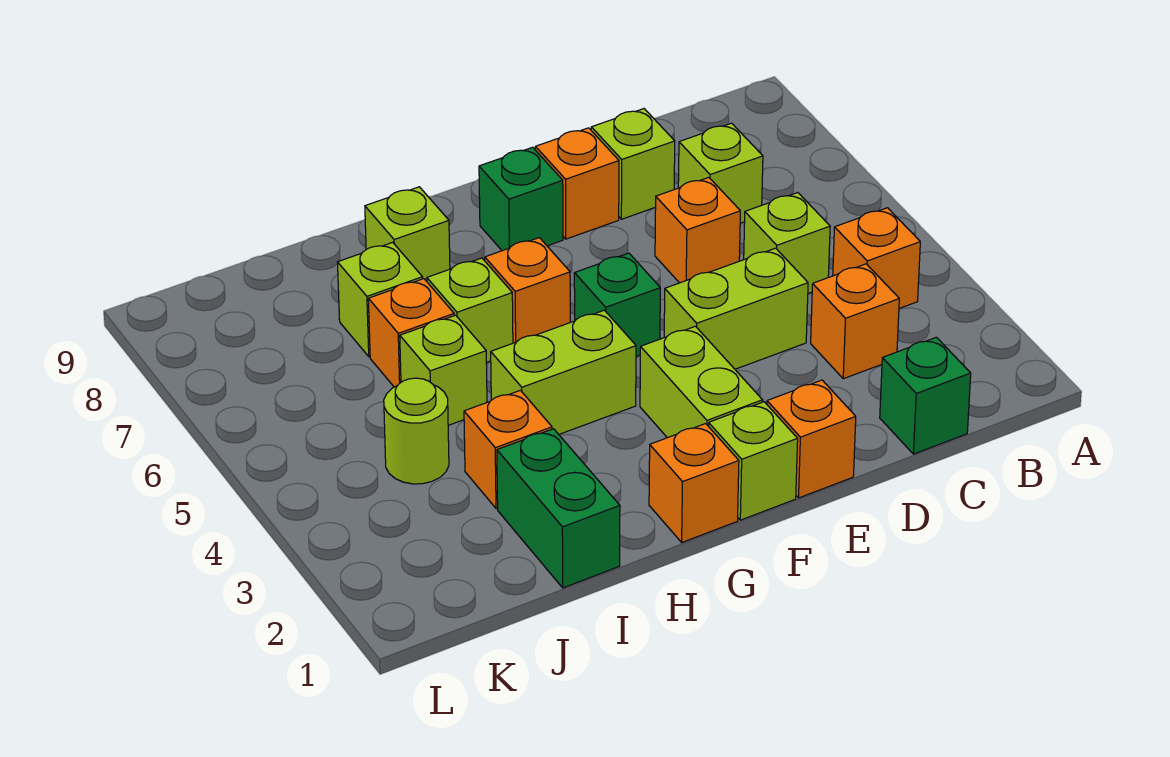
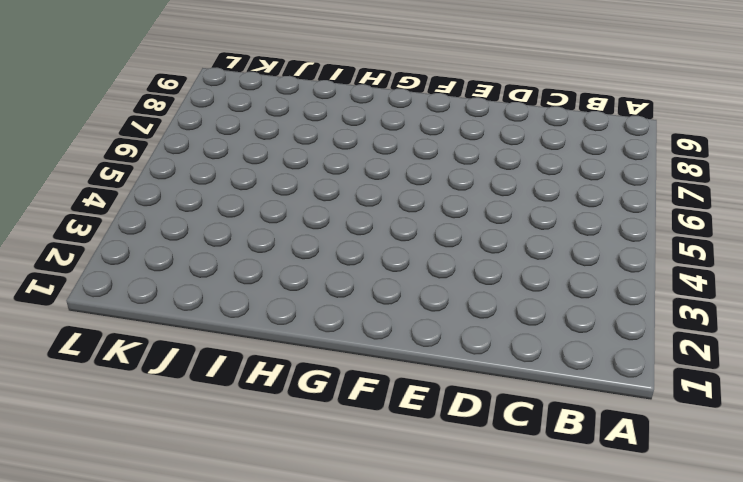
none -> orange brick B4 level 1
none -> green brick C1 level 1
none -> orange brick C3 level 1

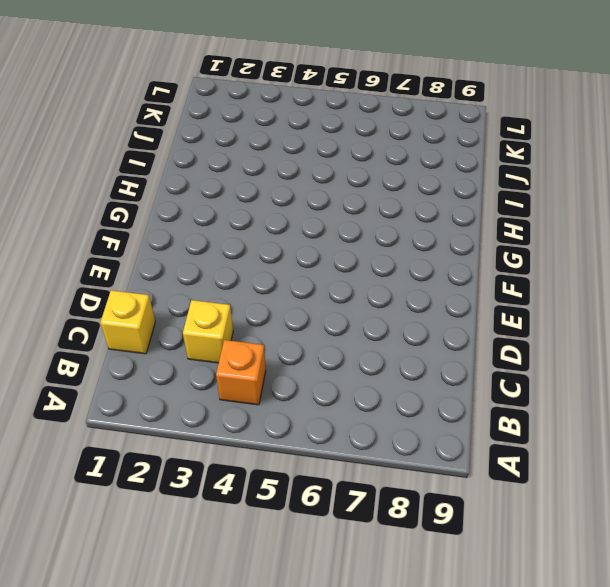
yellow brick C1 level 1 -> green brick C1 level 1
yellow brick C3 level 1 -> orange brick C3 level 1
none -> lime brick C5 level 1
none -> lime brick C7 level 1
none -> lime brick D4:E4 level 1

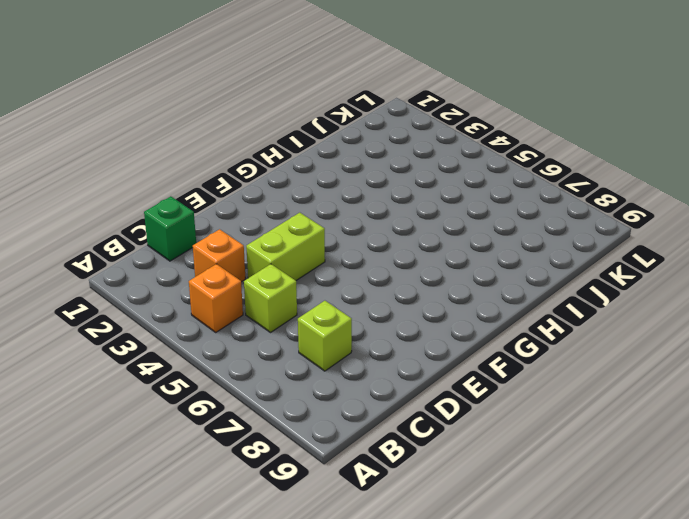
none -> orange brick D6 level 1
none -> lime brick D8 level 1
none -> orange brick E1 level 1

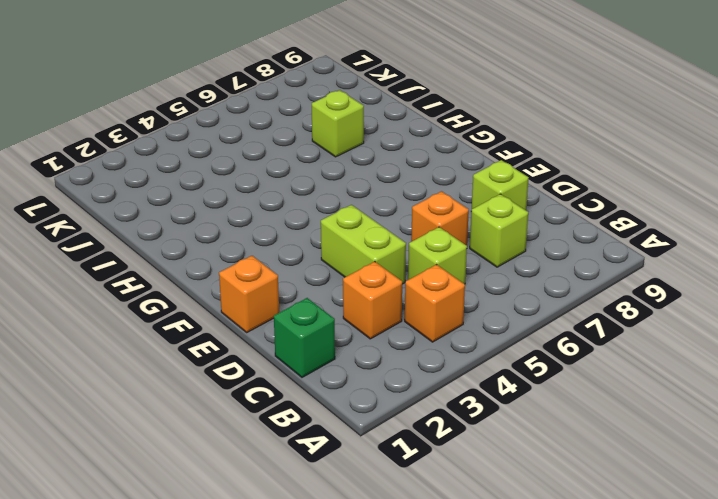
none -> orange brick E8 level 1
none -> lime brick F1 level 1
none -> lime brick F2:F3 level 1

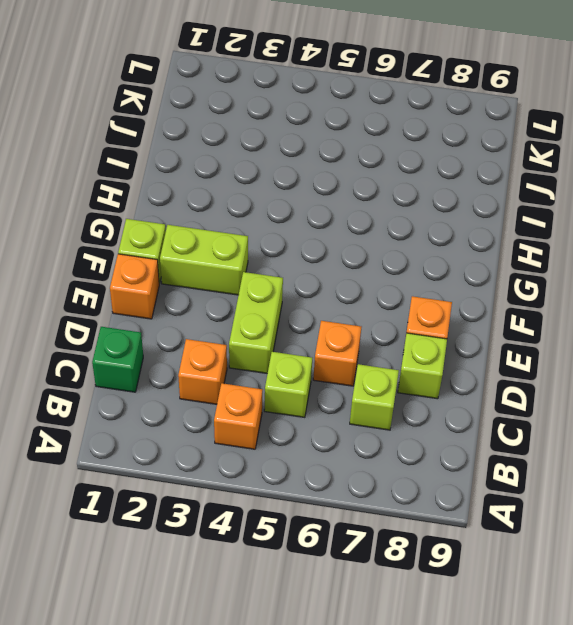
none -> green brick F5 level 1
none -> green brick F8 level 1
none -> orange brick G1 level 1

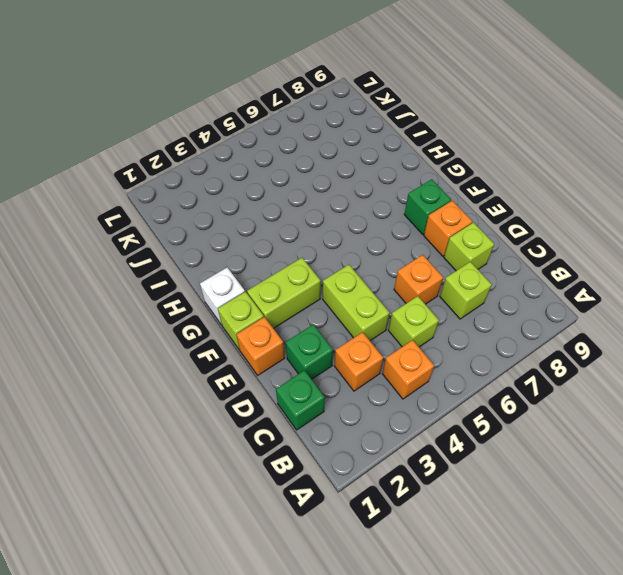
green brick D2 level 1 -> green brick F5 level 1
white brick G1 level 1 -> orange brick G1 level 1
none -> lime brick G4:H4 level 1
none -> orange brick G6 level 1
none -> lime brick H6 level 1

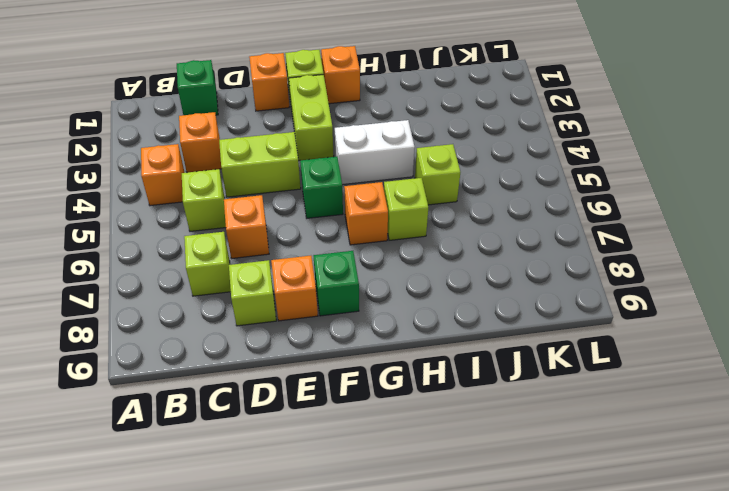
white brick G4:H4 level 1 -> lime brick G4:H4 level 1
none -> lime brick H8 level 1
none -> green brick I1:I2 level 1
none -> orange brick I3 level 1

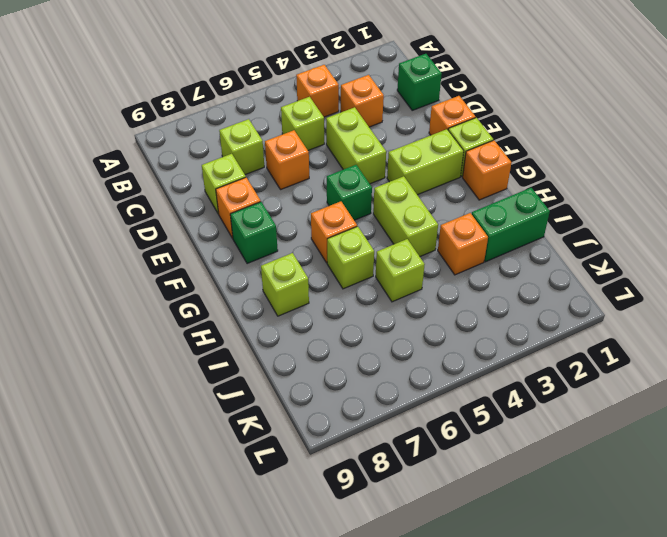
none -> orange brick I6 level 1
none -> lime brick I7 level 1
none -> lime round brick J4 level 1

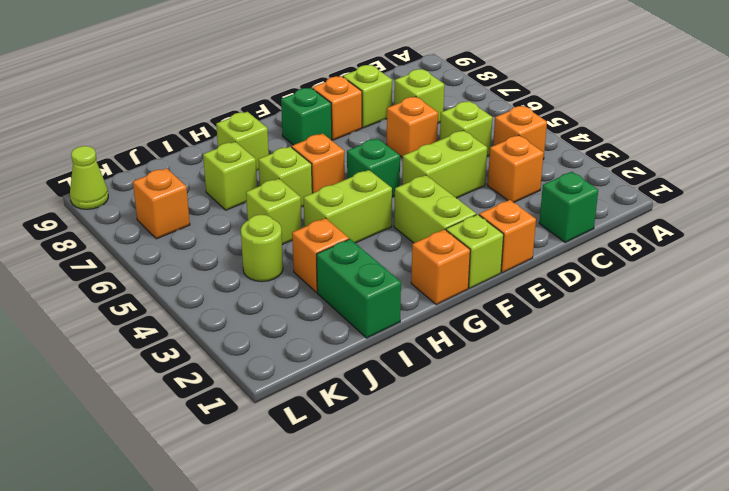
orange brick K7 level 1 -> orange brick I6 level 1
lime cone L9 level 1 -> none

